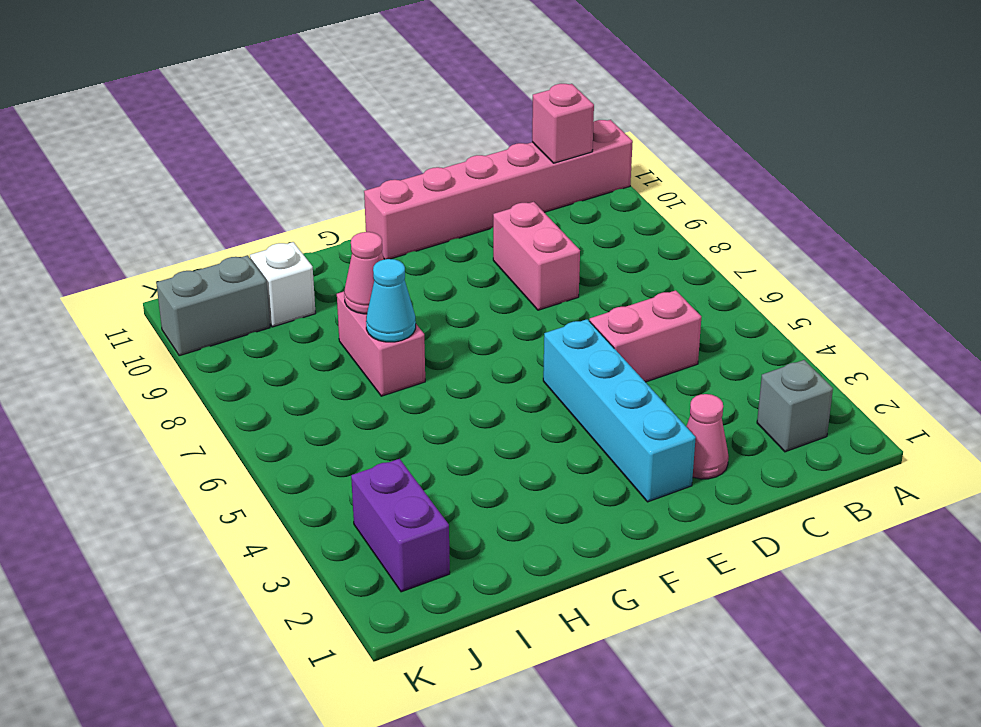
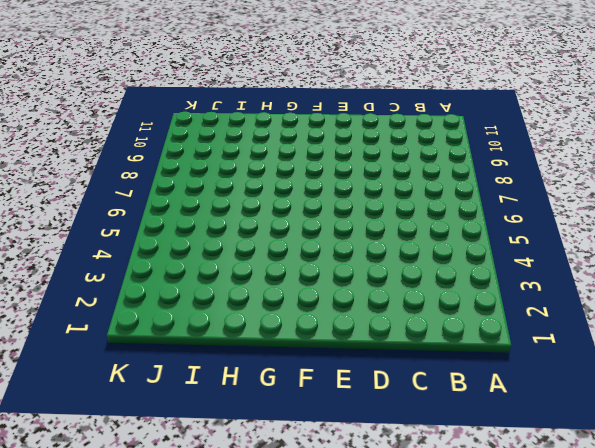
none -> pink brick A11:F11 level 1
none -> grey brick B2 level 1
none -> pink brick C5:D5 level 1

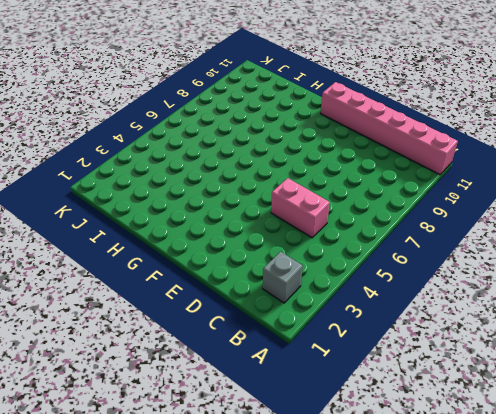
none -> pink cone D2 level 1
none -> pink brick D8:D9 level 1
none -> cyan brick E2:E5 level 1

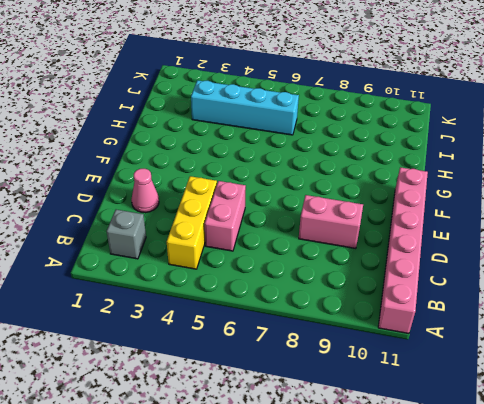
yellow brick B4:D4 level 1 -> none
cyan brick I3:I6 level 1 -> cyan brick E2:E5 level 1
none -> pink brick H7:H8 level 1
none -> white brick I10 level 1
none -> purple brick J2:J3 level 1

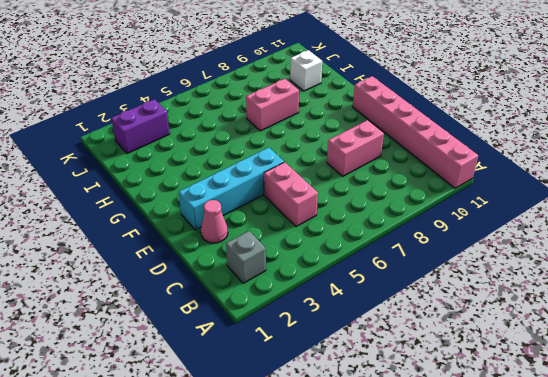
none -> grey brick J10:K10 level 1
none -> pink brick B11 level 2
none -> cyan cone H7 level 2

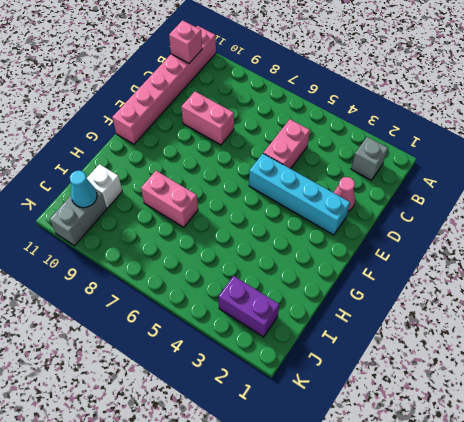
cyan cone J10 level 2 -> cyan cone H7 level 2
none -> pink cone H8 level 2

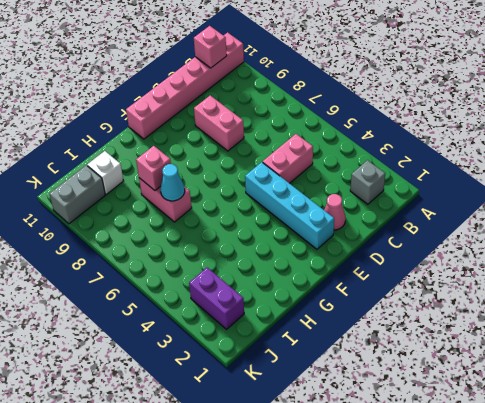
pink brick H8 level 2 -> pink cone H8 level 2

